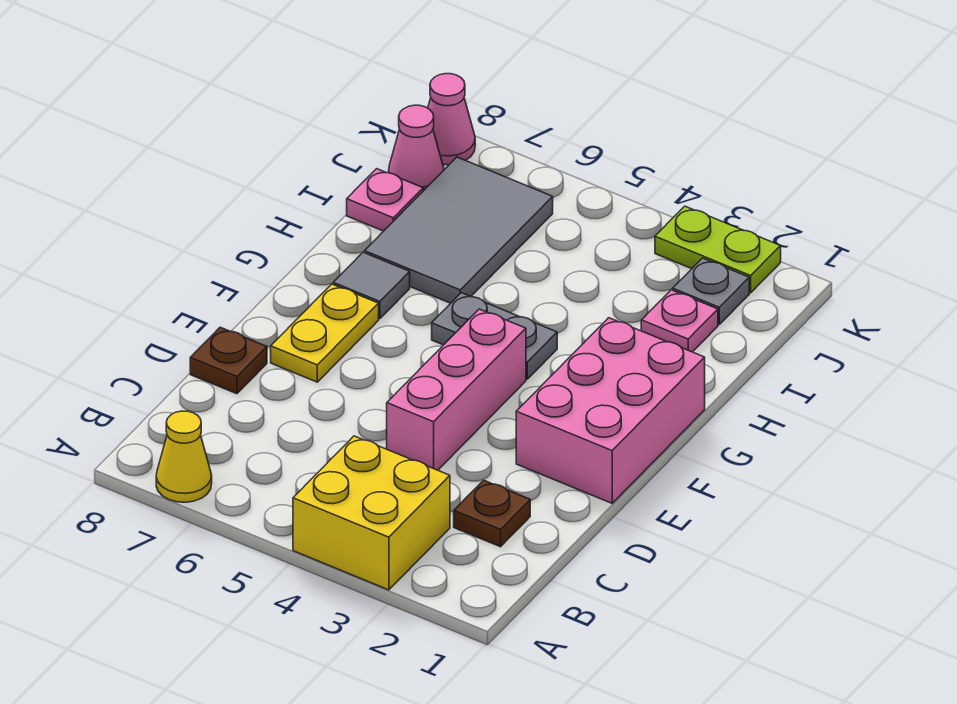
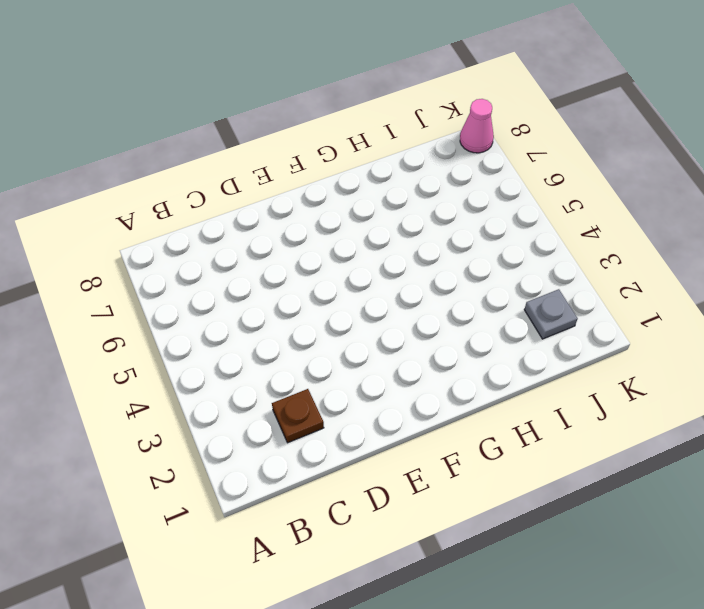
none -> yellow brick A3:B4 level 1
none -> yellow cone A7 level 1
none -> pink brick D4:F4 level 1

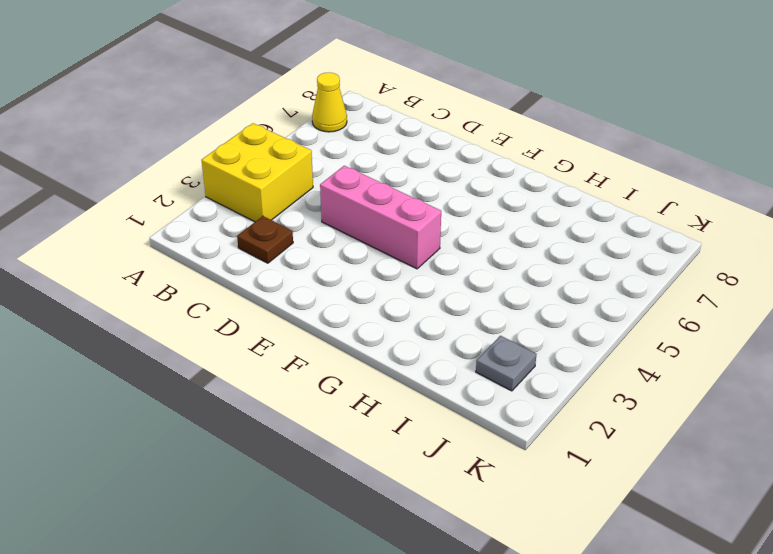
none -> brown plate D8 level 1
none -> pink brick E1:G2 level 1
none -> yellow plate E7:F7 level 1

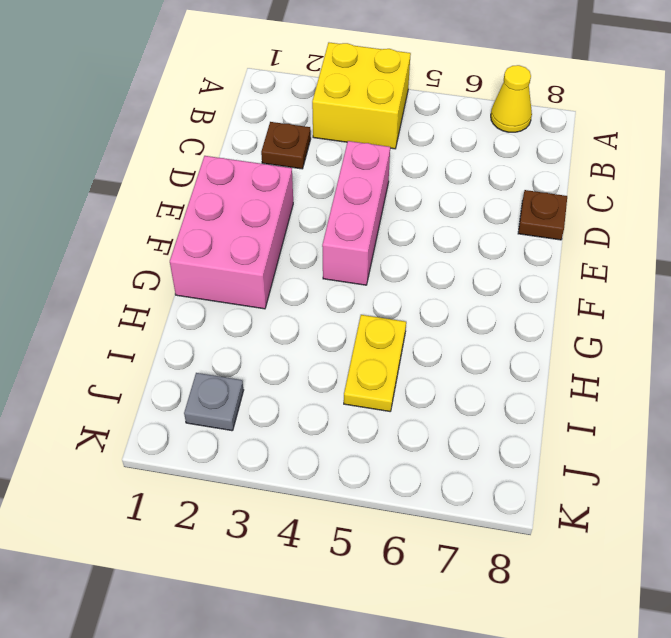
yellow plate H5:I5 level 1 -> yellow plate E7:F7 level 1
none -> grey plate G4:G5 level 1
none -> grey tile G7 level 1
none -> grey tile H6:J7 level 1

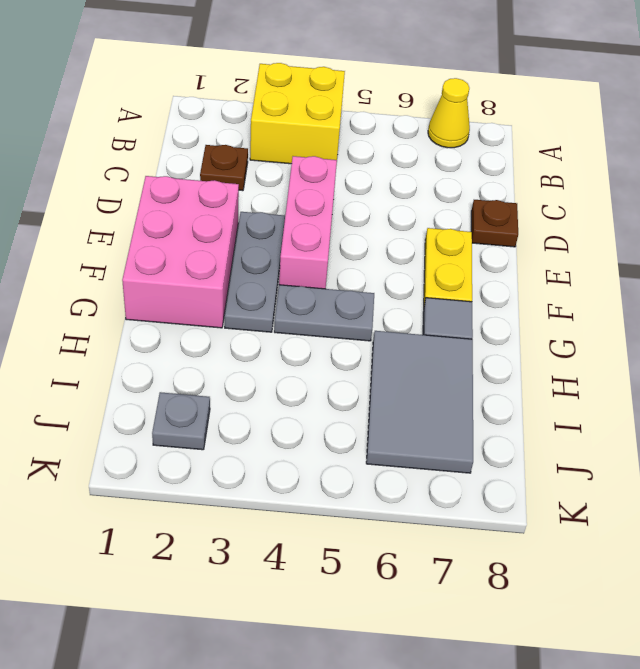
grey plate E3:G3 level 1 -> none
none -> pink plate I2 level 1
none -> pink plate I8 level 1
none -> pink cone J8 level 1

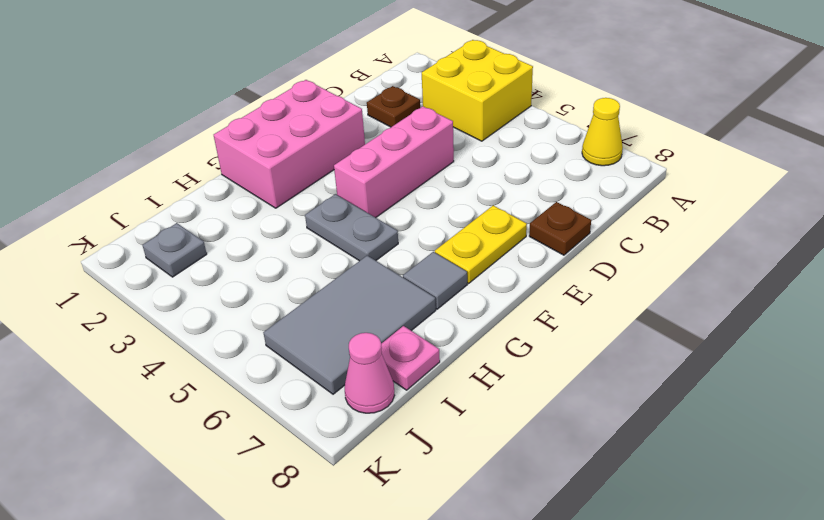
none -> pink plate I2 level 1
none -> lime plate K2:K3 level 1
none -> pink cone K8 level 1

